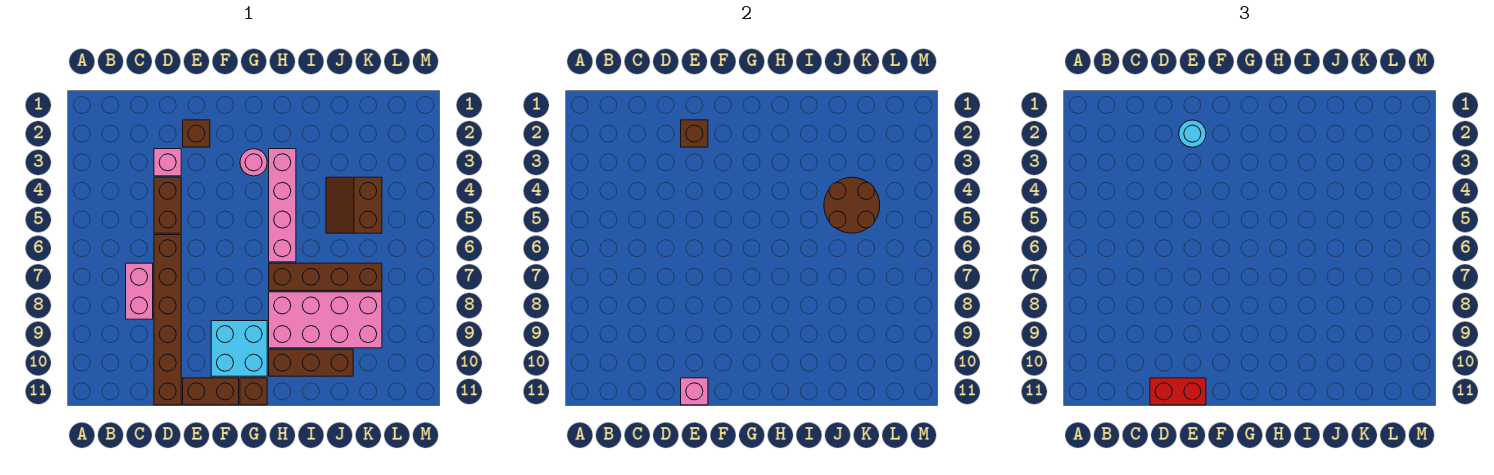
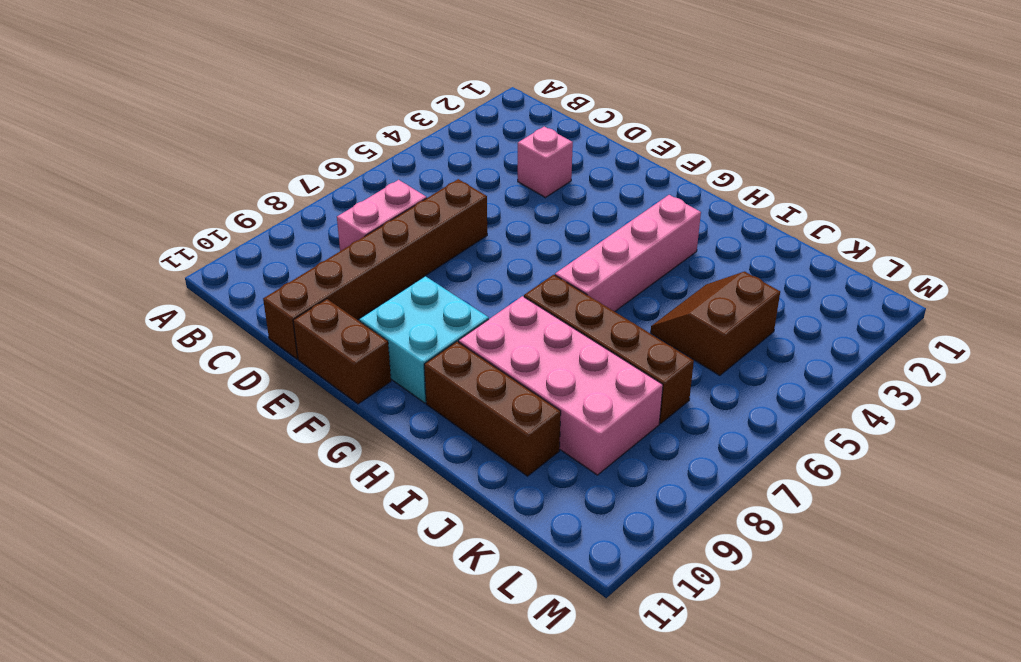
none -> brown brick D4:D5 level 1
none -> brown brick E2 level 1
none -> pink round brick G3 level 1

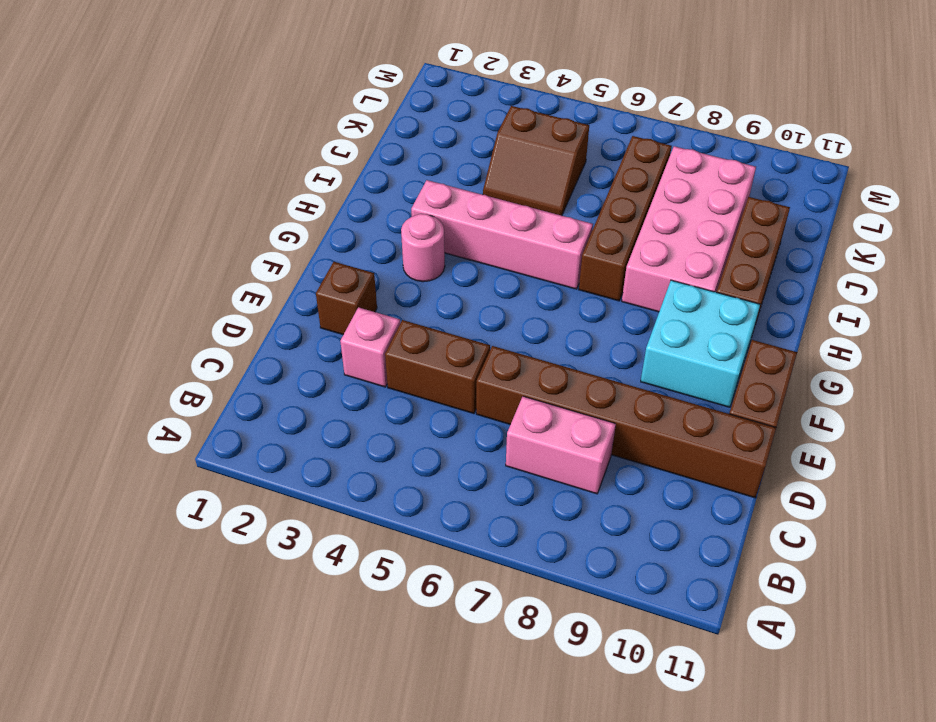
none -> brown brick G11 level 1
none -> brown brick E2 level 2
none -> pink brick E11 level 2

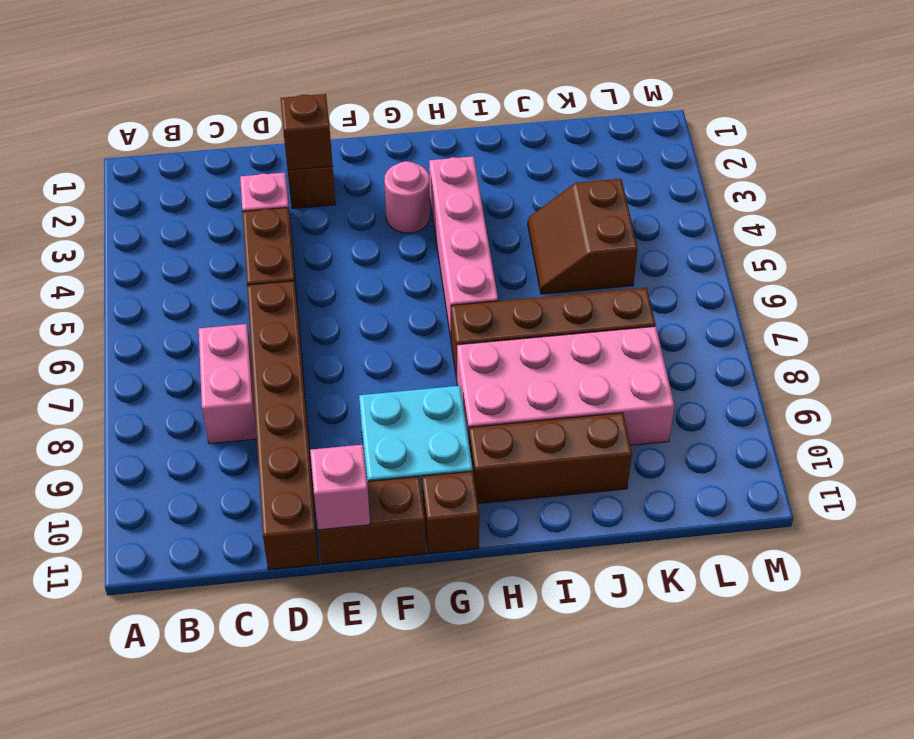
none -> brown round brick J4:K5 level 2
none -> red brick D11:E11 level 3
none -> cyan round brick E2 level 3

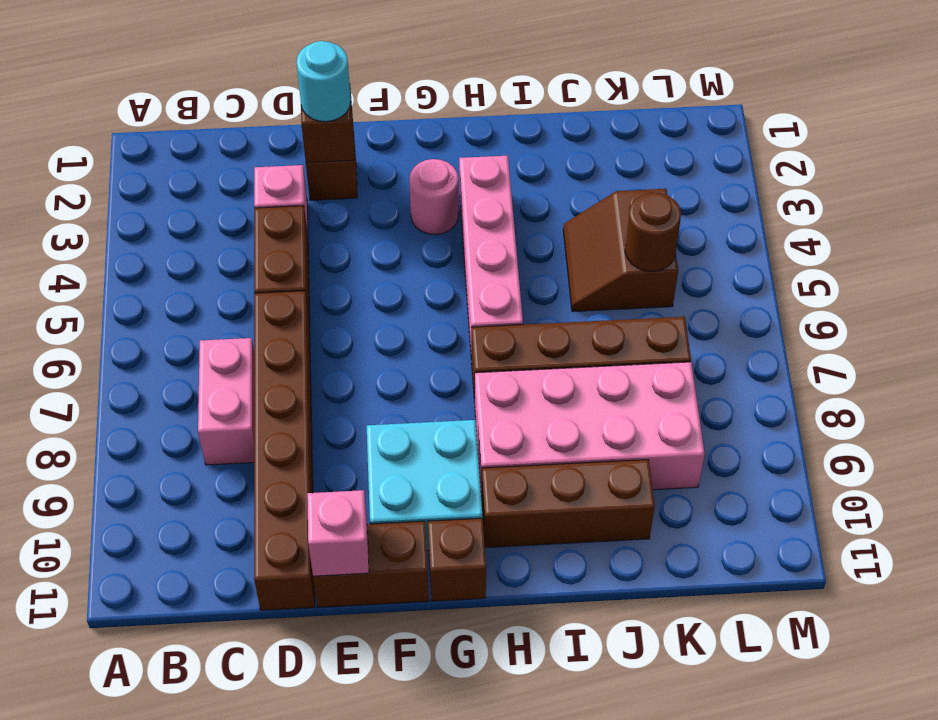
brown round brick K5 level 2 -> brown round brick J4:K5 level 2
none -> red brick D11:E11 level 3

